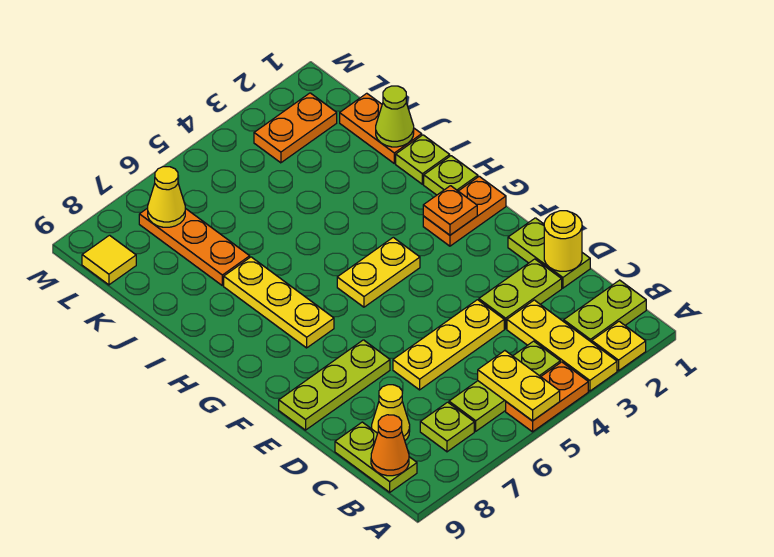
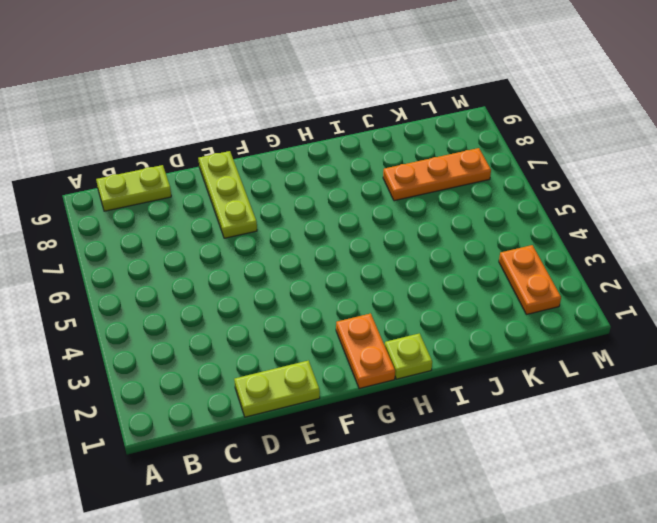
none -> yellow plate A2 level 1
none -> yellow plate A3:C3 level 1
none -> orange plate A4:A5 level 1

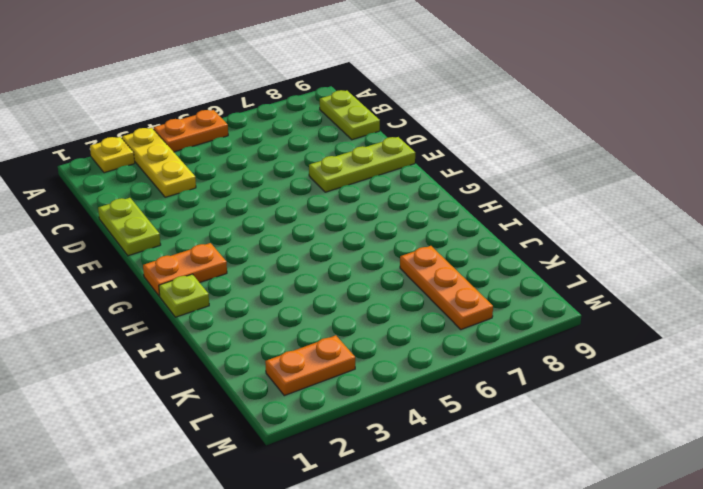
none -> lime plate B1:B2 level 1
none -> lime plate B4:B6 level 1
none -> lime plate B7 level 1

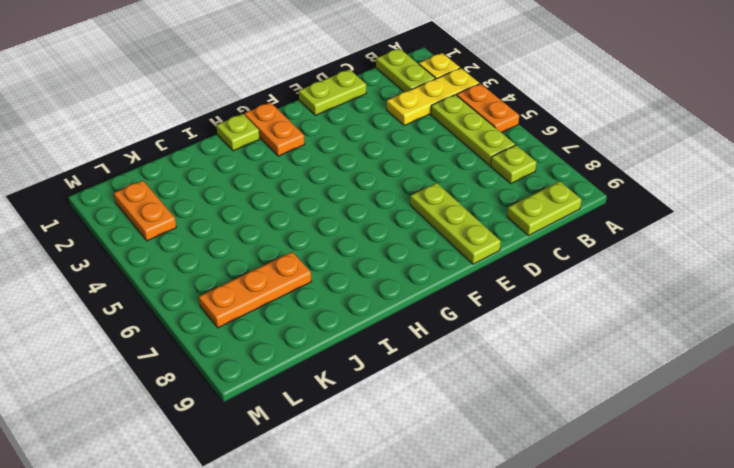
none -> yellow cone C8 level 1
none -> lime plate D2:D3 level 1
none -> yellow plate D4:D6 level 1

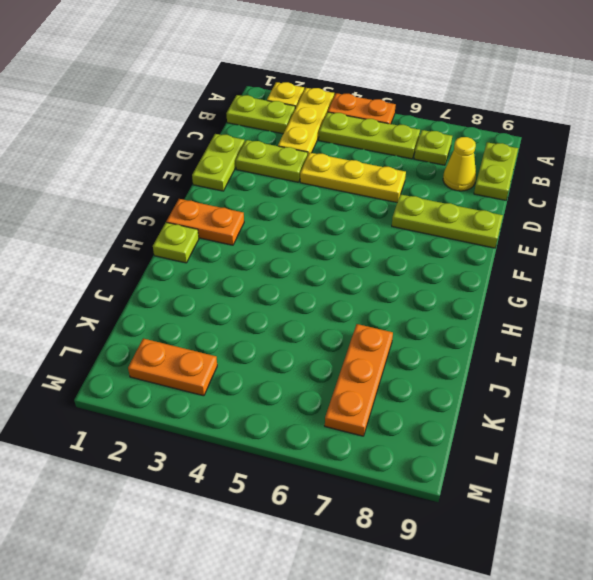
none -> yellow plate G4:G5 level 1
none -> yellow plate G7:I7 level 1
none -> lime plate I1 level 1

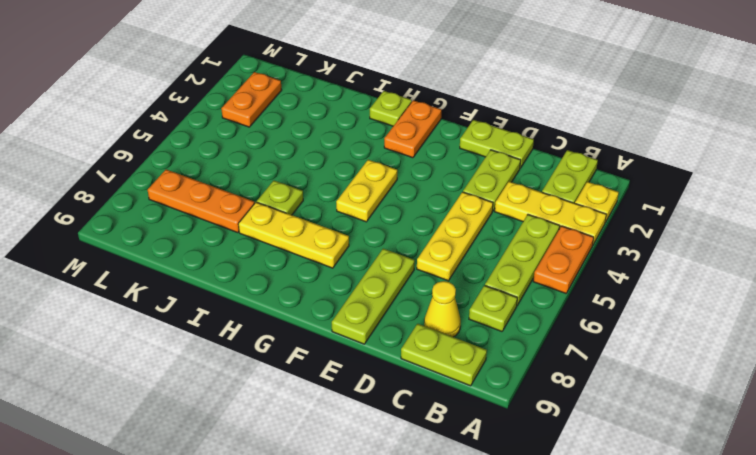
lime plate I6 level 1 -> lime plate I1 level 1
none -> orange plate J1:K1 level 1
none -> yellow tile L9 level 1
none -> yellow plate A5:B5 level 2

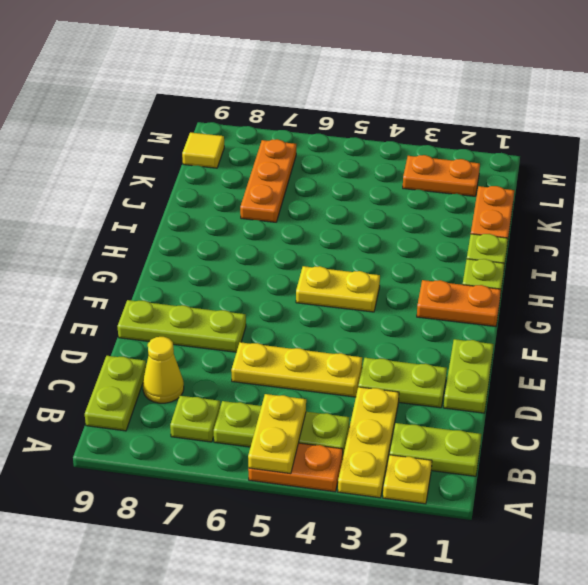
none -> yellow plate G7:I7 level 1
none -> orange cone B9 level 2
none -> yellow round brick D1 level 2

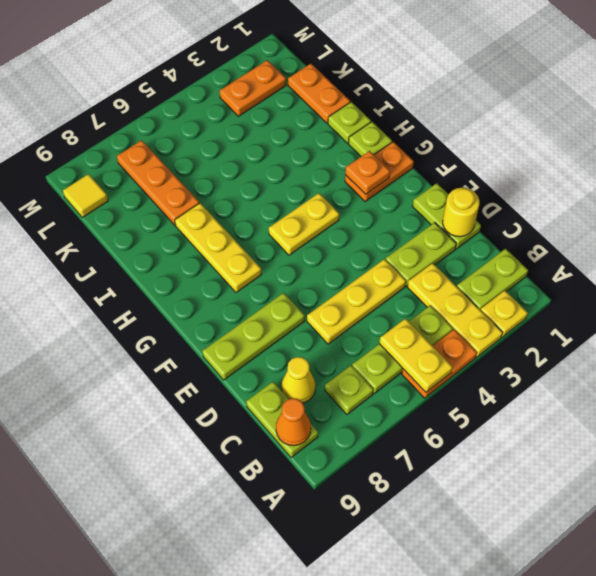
none -> lime cone J1 level 2
none -> yellow cone L7 level 2

